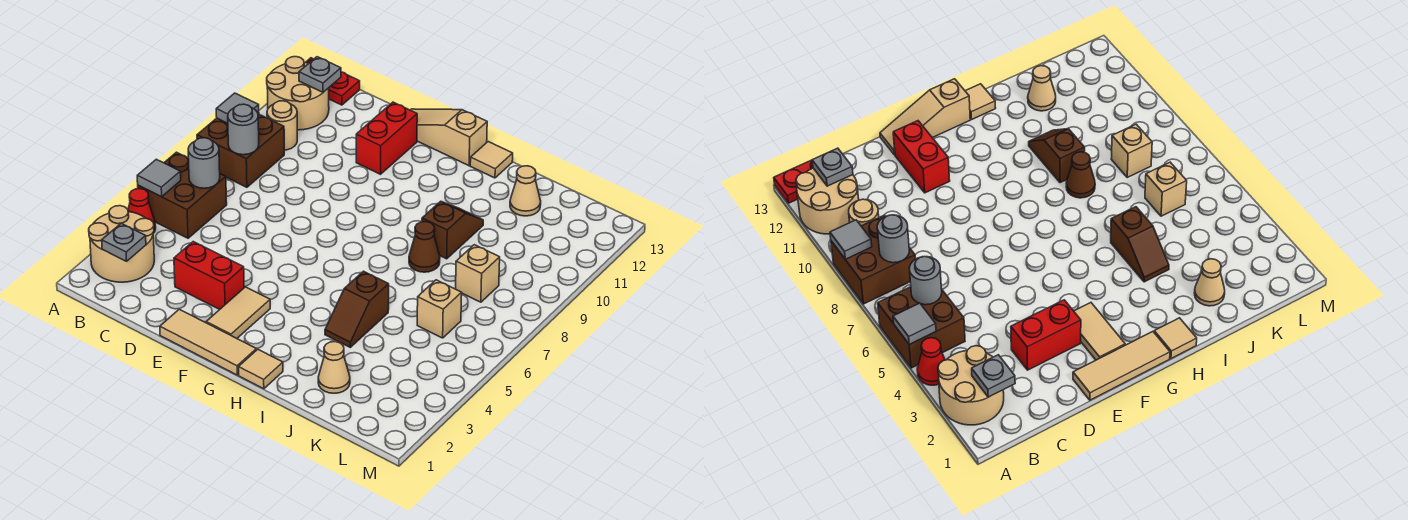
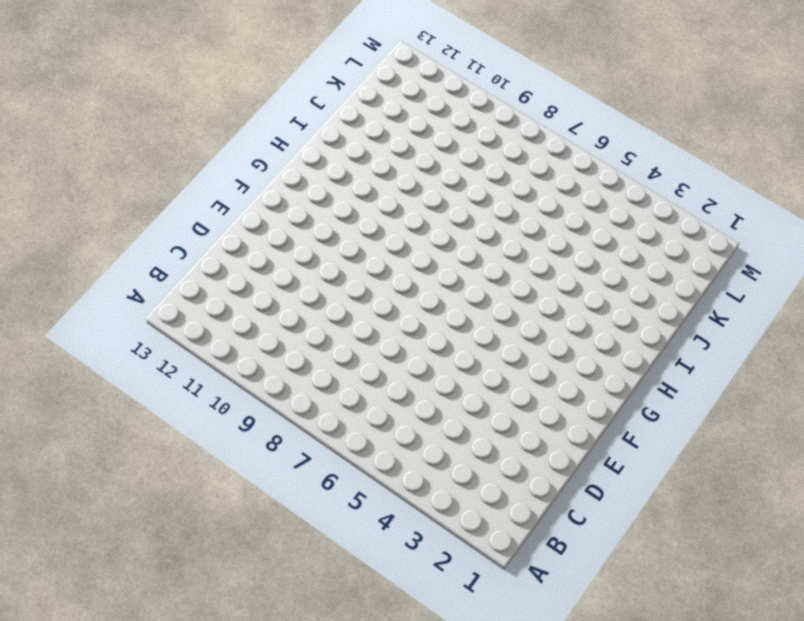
none -> tan round brick A2:B3 level 1
none -> red cone A4 level 1
none -> brown brick A5:B6 level 1

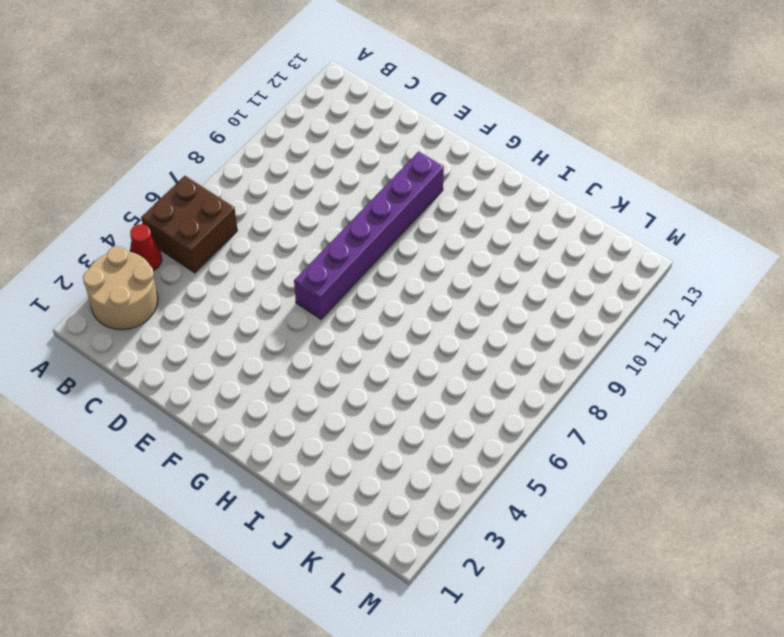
purple brick F6:F11 level 1 -> none
none -> brown brick A8:B9 level 1
none -> tan round brick A11:B12 level 1
none -> red plate A13:B13 level 1

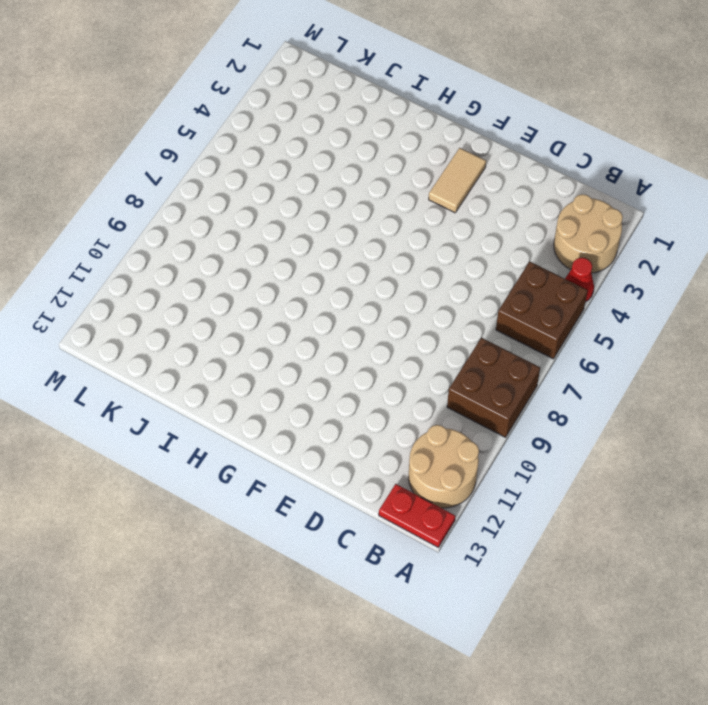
none -> tan round brick B10 level 1
none -> red brick D3:E3 level 1
none -> tan tile E1:G1 level 1

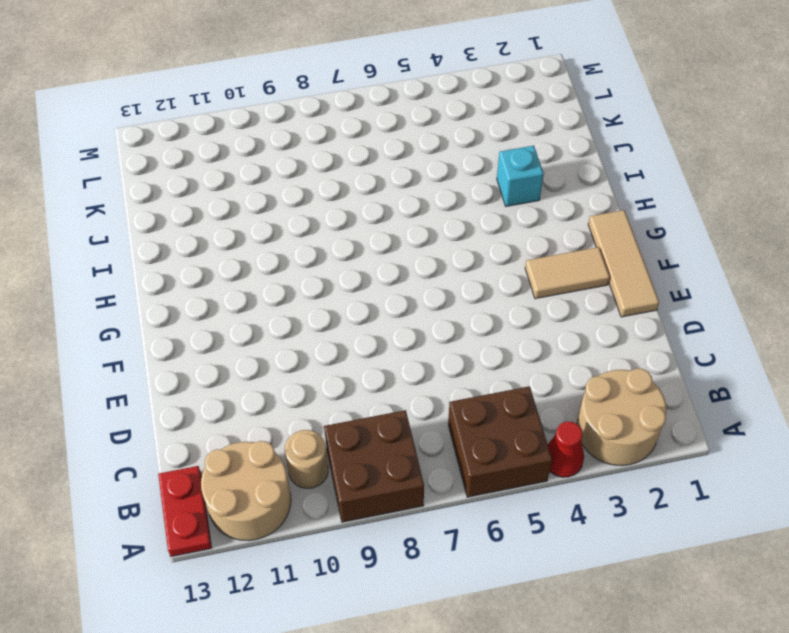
cyan brick I3 level 1 -> none
none -> red brick D3:E3 level 1
none -> red brick E11:E12 level 1
none -> tan slope E13:G13 level 1 top G

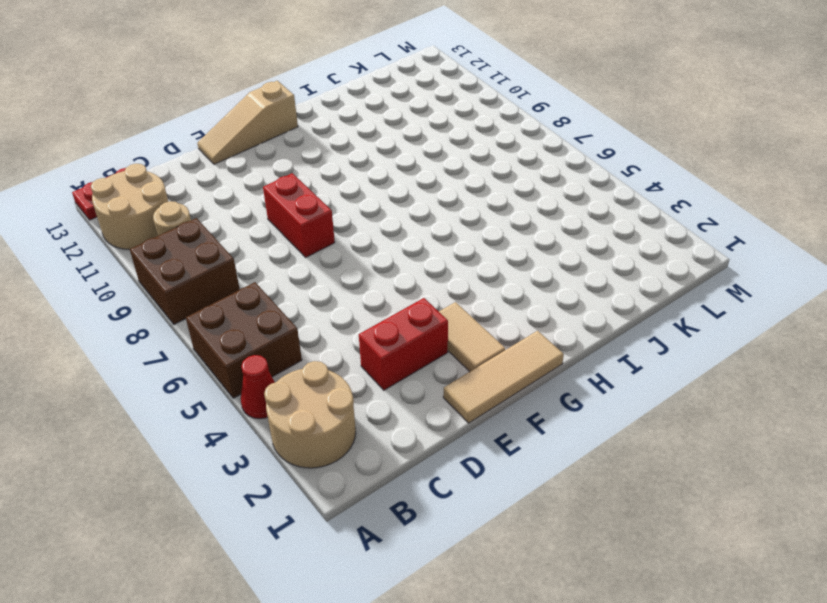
red brick E8:E9 level 1 -> red brick E11:E12 level 1
none -> tan tile H1 level 1
none -> tan tile H13 level 1
none -> brown slope I4:I5 level 1 top 5

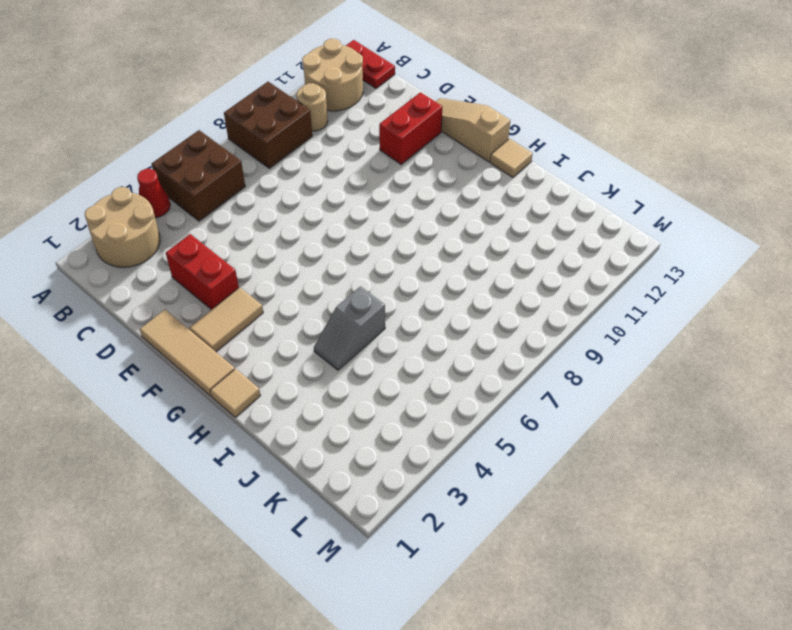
grey slope I4:I5 level 1 top 5 -> brown slope I4:I5 level 1 top 5
none -> brown cone I8 level 1
none -> brown slope I9:I10 level 1 top 9
none -> tan cone J2 level 1

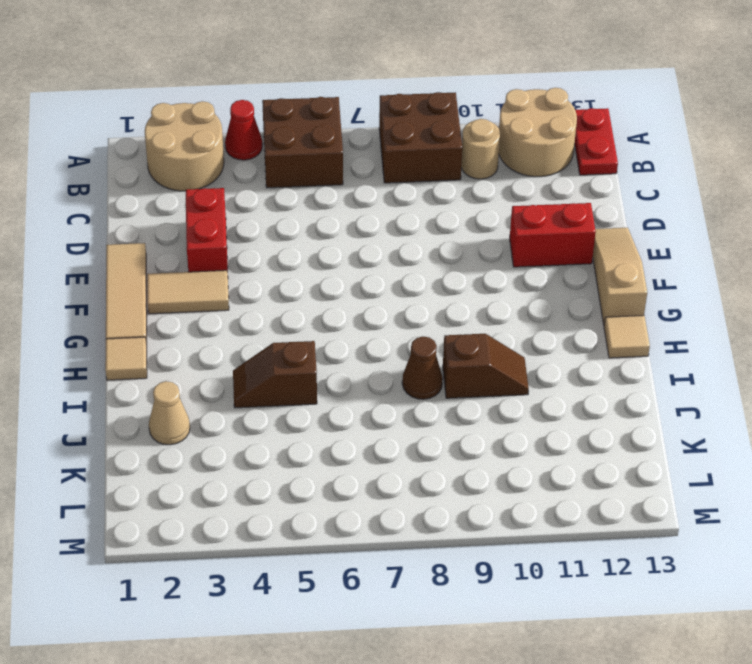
none -> tan cone J12 level 1
none -> tan brick K6 level 1
none -> tan brick K8 level 1

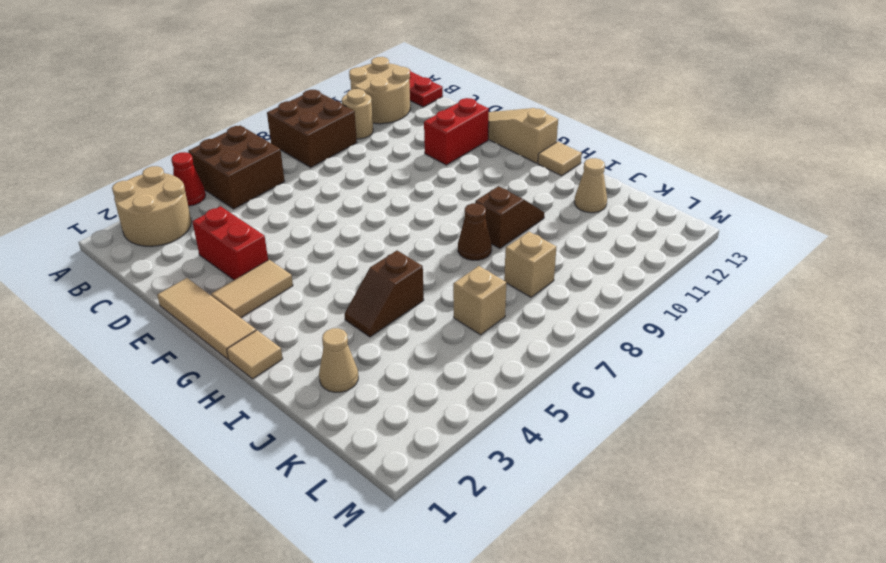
none -> grey tile A5 level 2
none -> grey tile A9 level 2
none -> grey plate B2 level 2

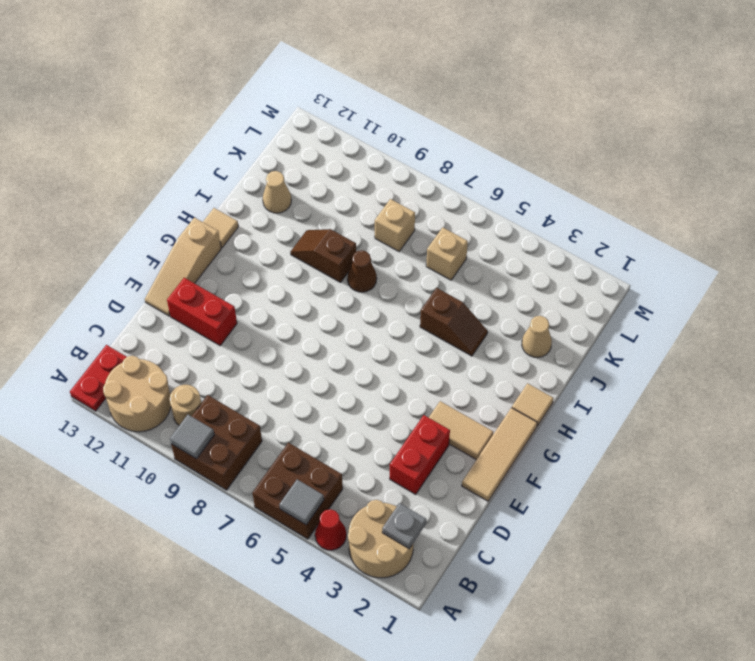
none -> grey round brick B6 level 2
none -> grey round brick B8 level 2
none -> grey plate B12 level 2

